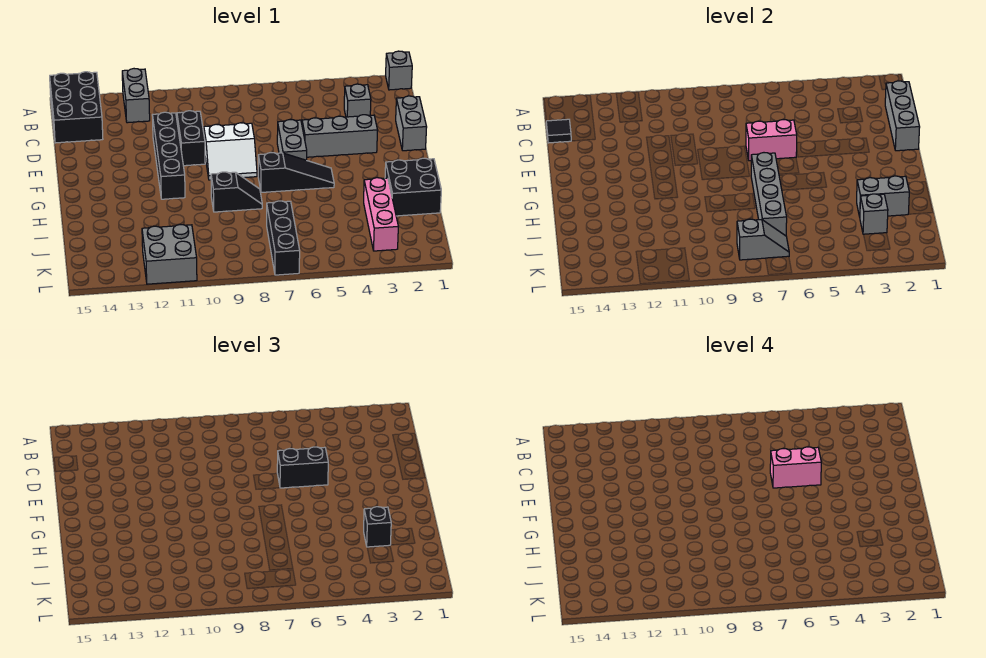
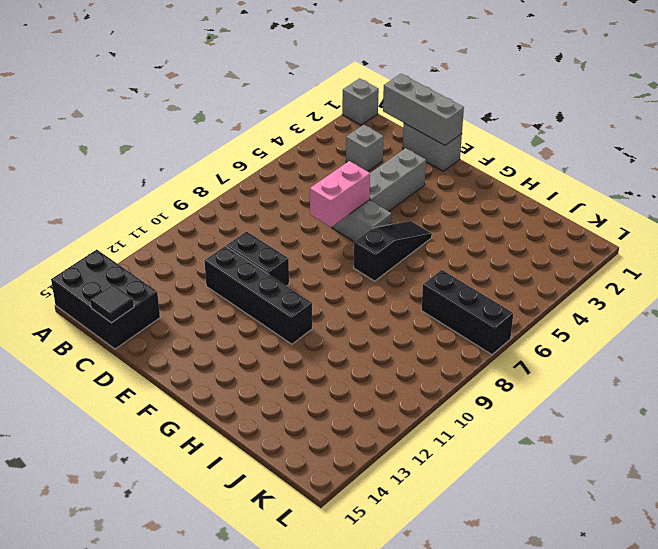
none -> grey brick A12:B12 level 1
none -> white slope E8:F9 level 1 top E
none -> black brick H1:I2 level 1

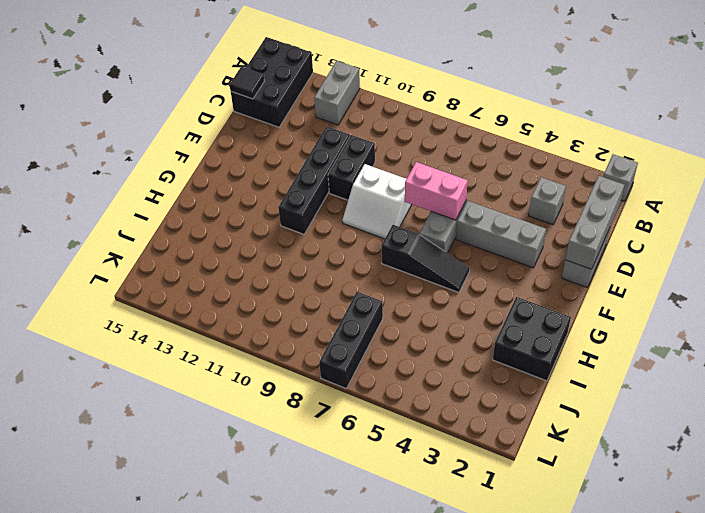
none -> black slope H8:H9 level 1 top 9
none -> pink brick I3:K3 level 1
none -> grey brick K11:L12 level 1

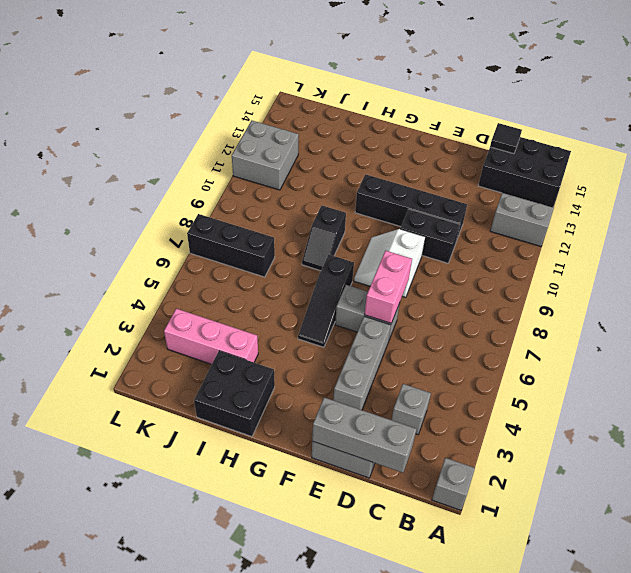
none -> grey brick G7:J7 level 2
none -> grey brick I2:I3 level 2
none -> grey brick J3 level 2

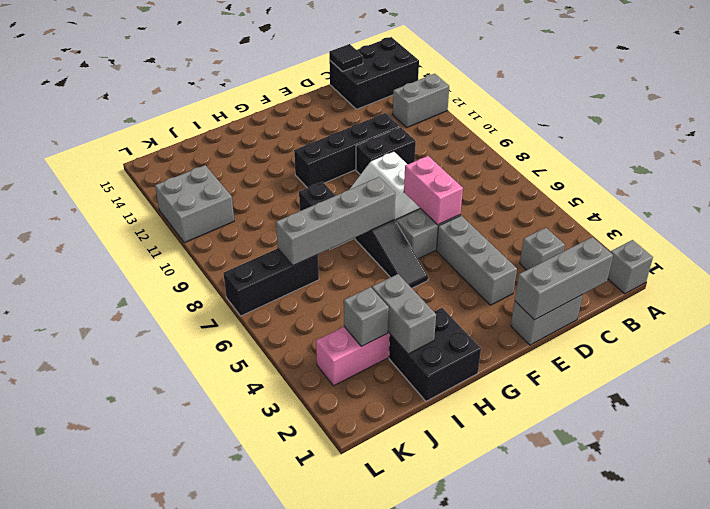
none -> grey slope K7:K8 level 2 top 8
none -> black brick E5:E6 level 3
none -> black brick I3 level 3

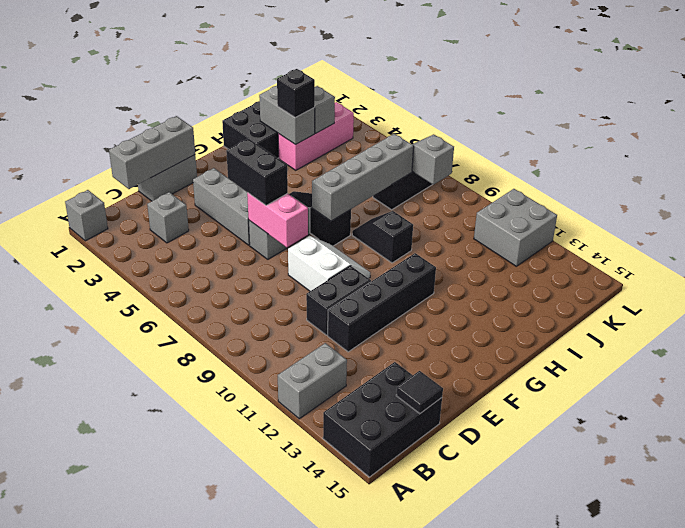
none -> pink brick E5:E6 level 4

